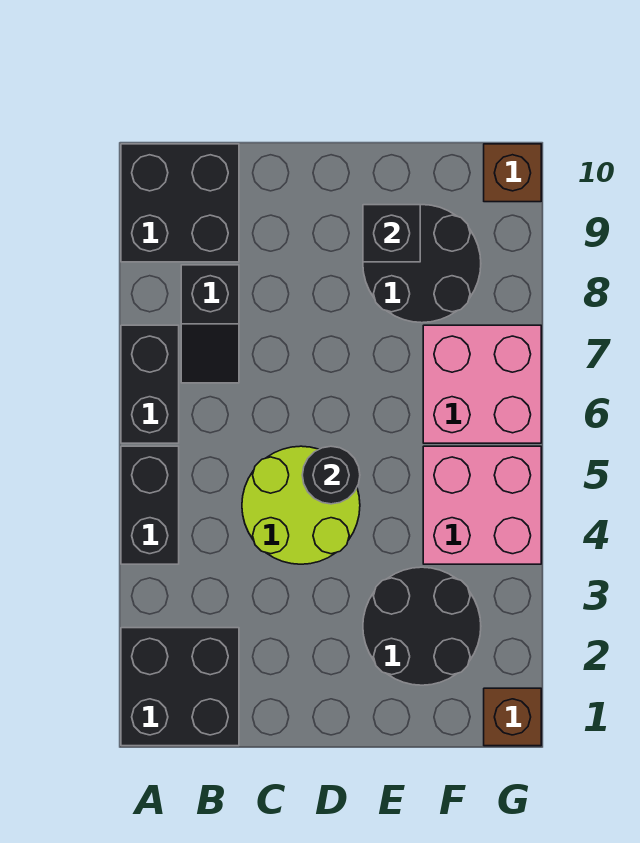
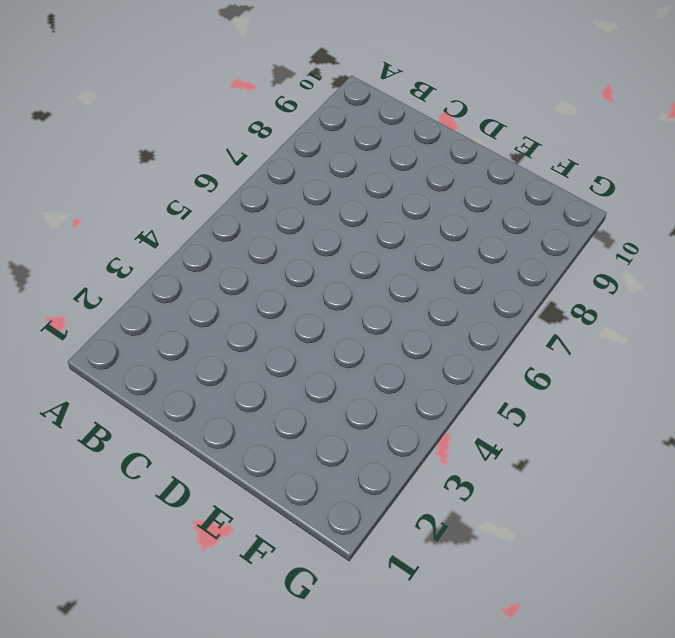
none -> black brick A1:B2 level 1
none -> black brick A4:A5 level 1
none -> black brick A6:A7 level 1

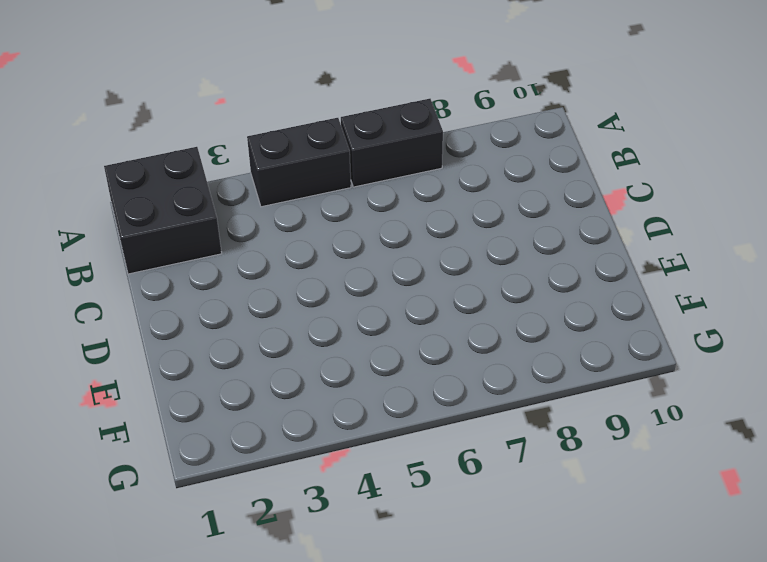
none -> black brick A9:B10 level 1
none -> black slope B7:B8 level 1 top 8
none -> lime round brick C4:D5 level 1

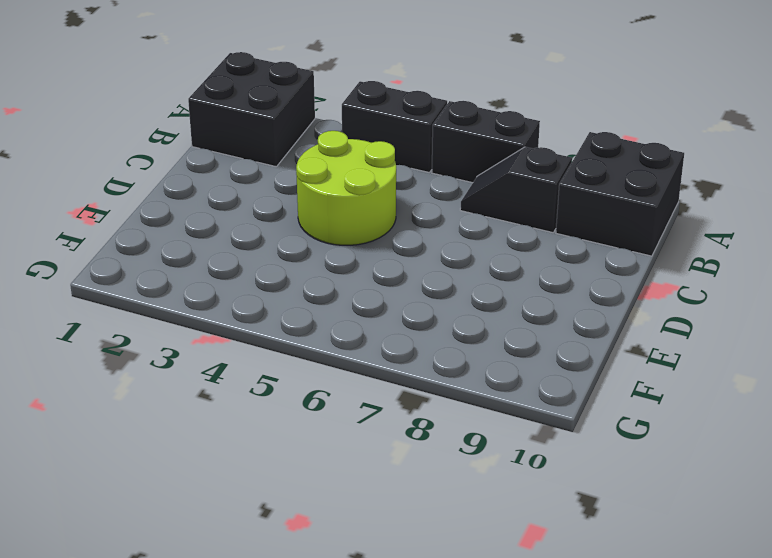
none -> black round brick E2:F3 level 1
none -> black round brick E8:F9 level 1
none -> pink brick F4:G5 level 1

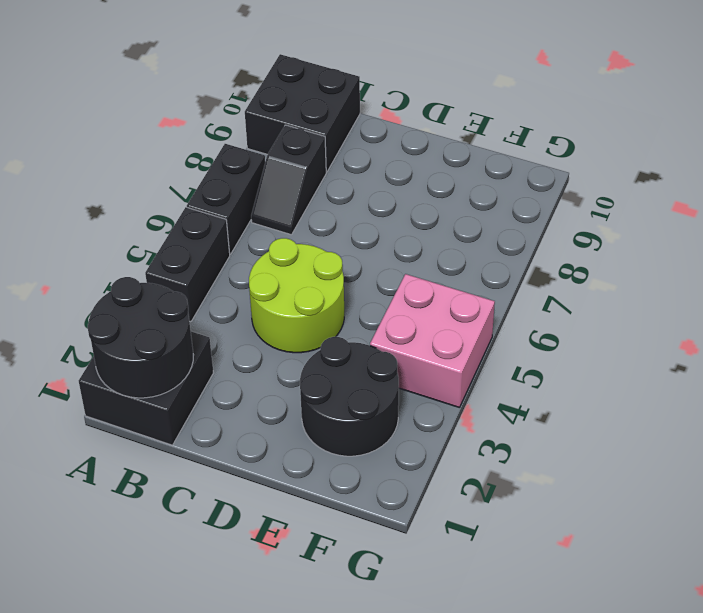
black round brick A1:B2 level 2 -> black round brick E8:F9 level 1
none -> pink brick F6:G7 level 1
none -> brown brick G1 level 1
none -> brown brick G10 level 1

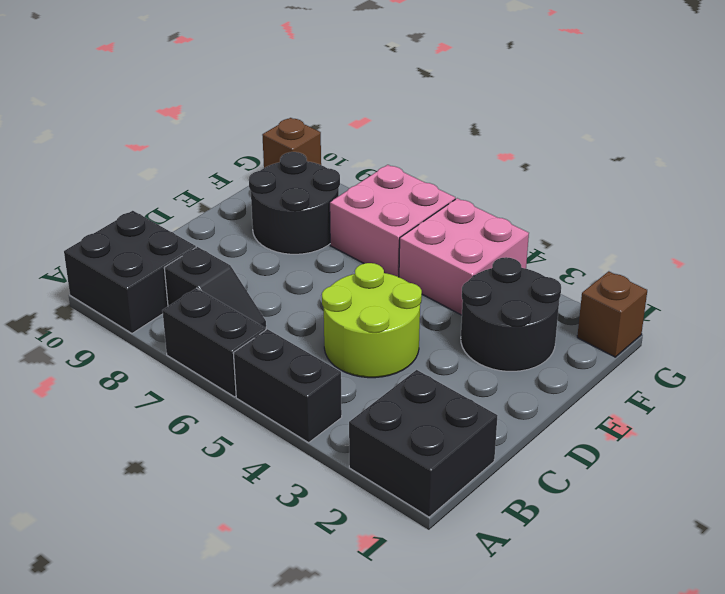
none -> black round brick D5 level 2
none -> black brick E9 level 2

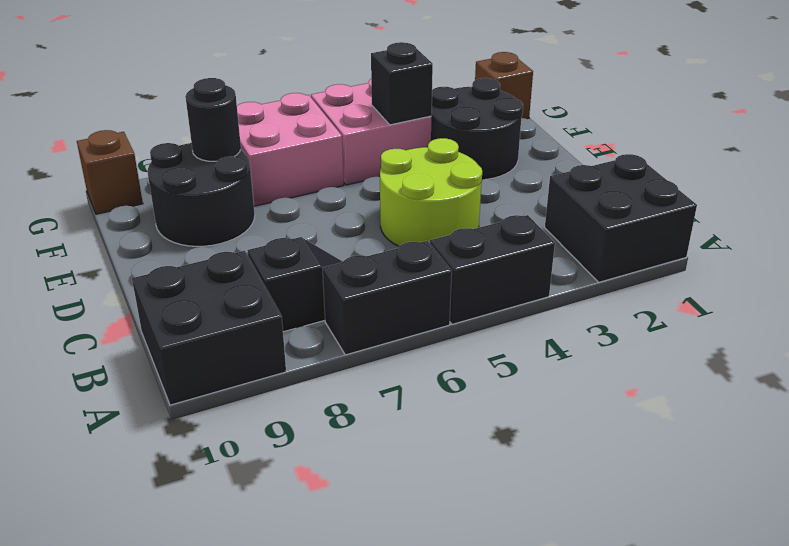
black brick F4 level 2 -> black brick E9 level 2
black round brick F8 level 2 -> black round brick D5 level 2

